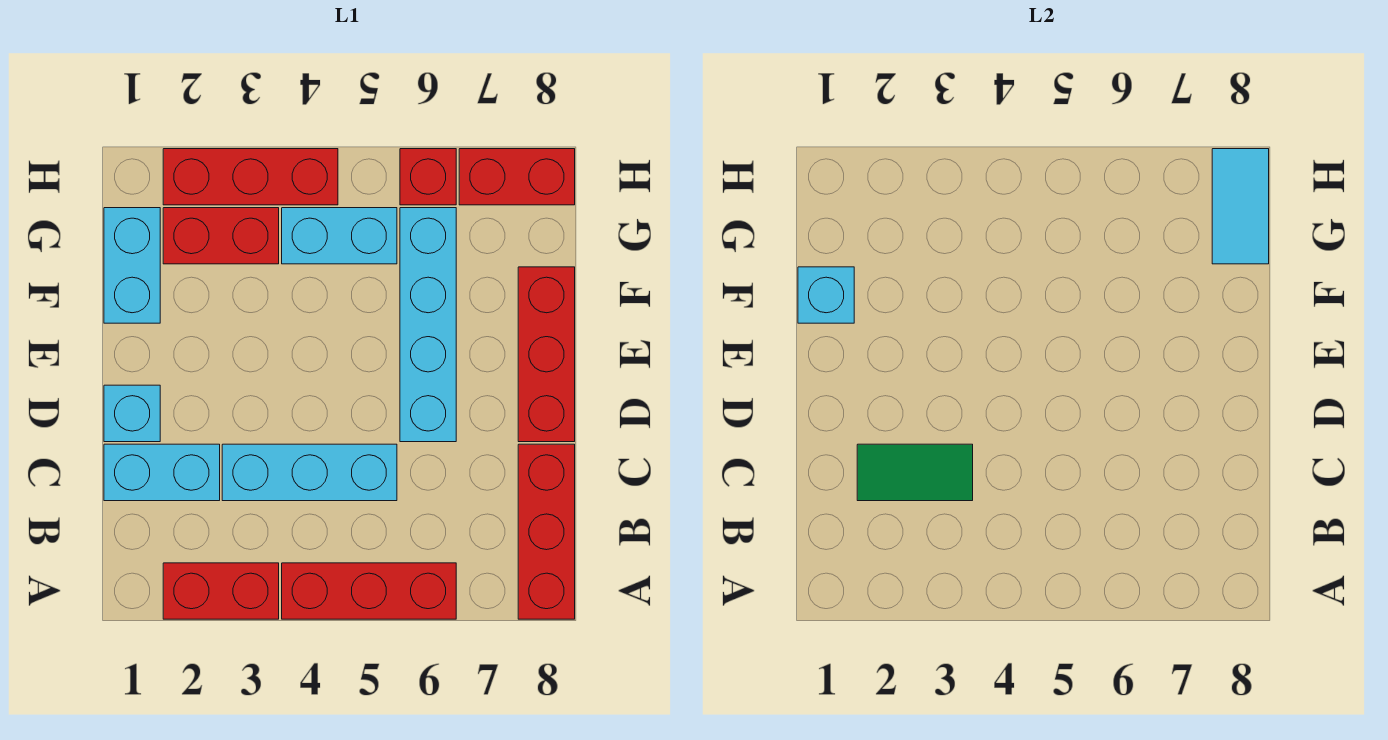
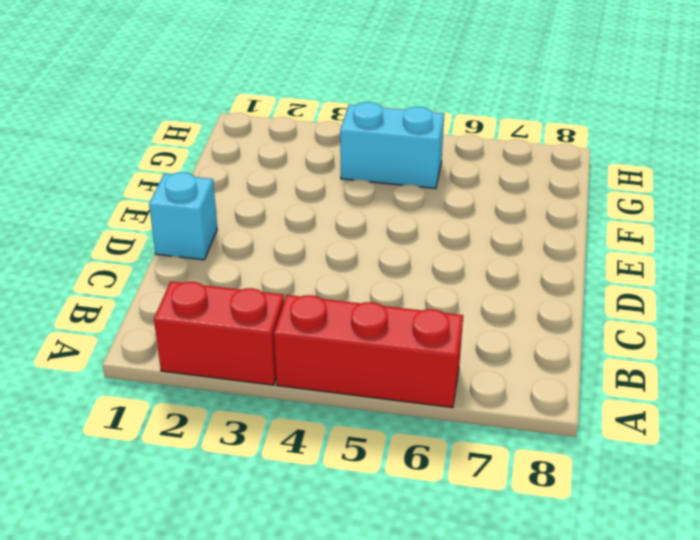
none -> red brick A8:C8 level 1
none -> cyan brick C1:C2 level 1
none -> cyan brick C3:C5 level 1

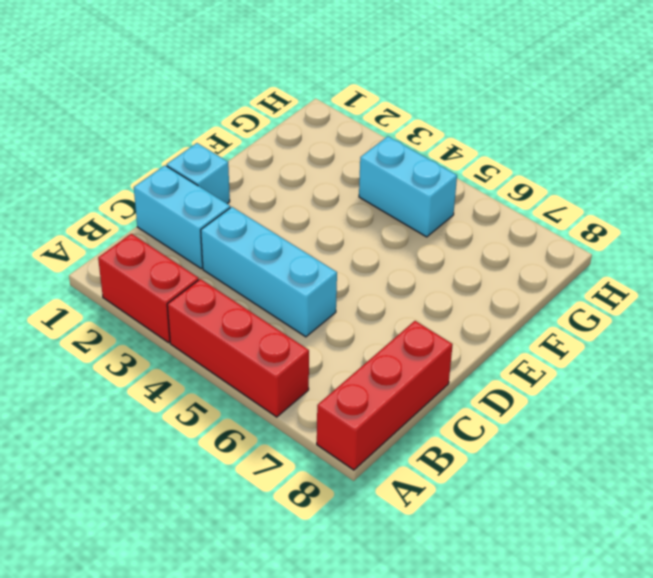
none -> cyan brick D6:G6 level 1
none -> red brick D8:F8 level 1
none -> cyan brick F1:G1 level 1

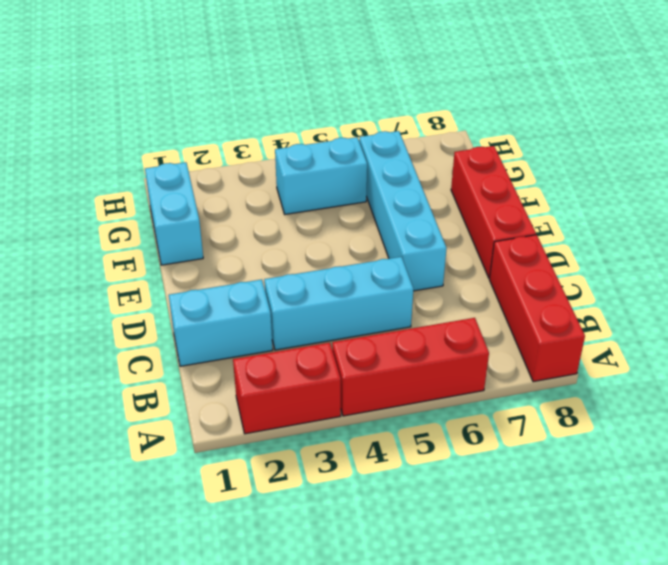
none -> cyan brick D1 level 1
none -> red brick G2:G3 level 1
none -> red brick H2:H4 level 1

